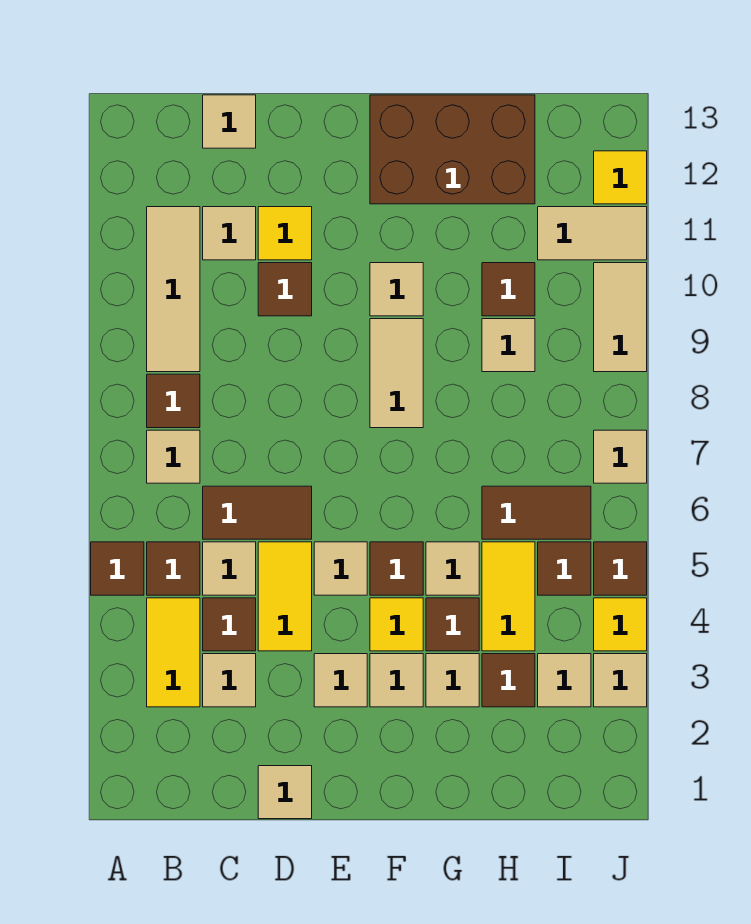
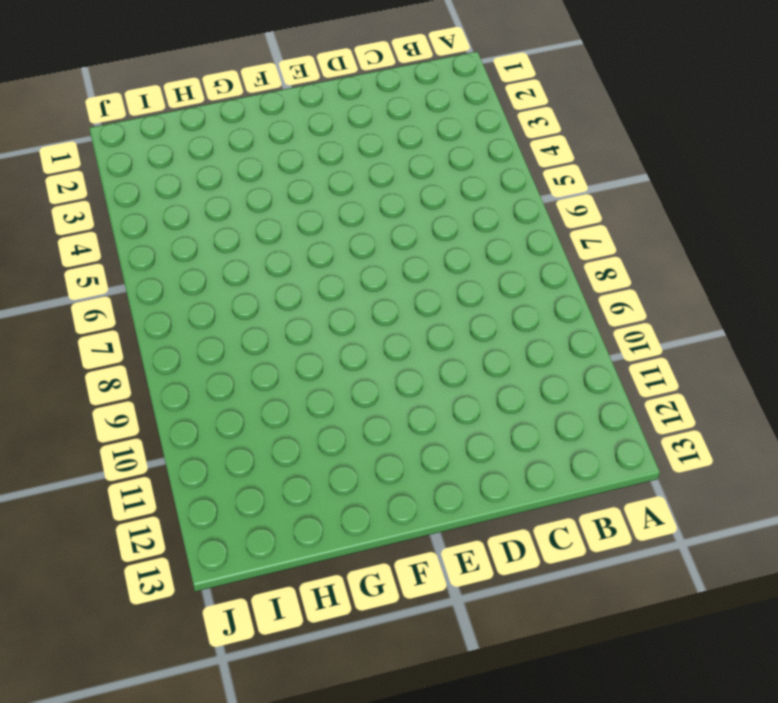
none -> brown tile A5 level 1
none -> yellow tile B3:B4 level 1
none -> brown tile B5 level 1
none -> tan tile B7 level 1

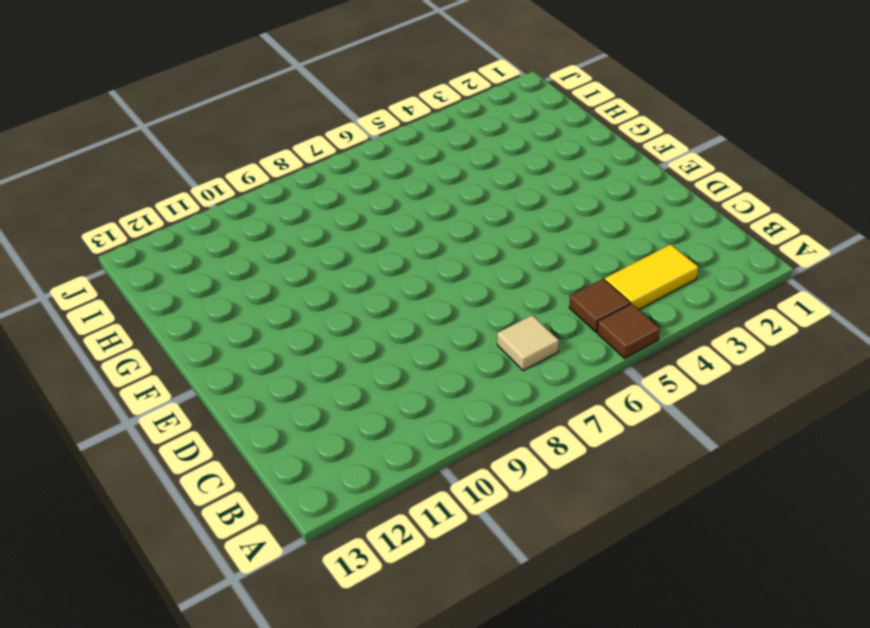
none -> brown tile B8 level 1
none -> tan tile B9:B11 level 1
none -> tan tile C3 level 1
none -> brown tile C4 level 1

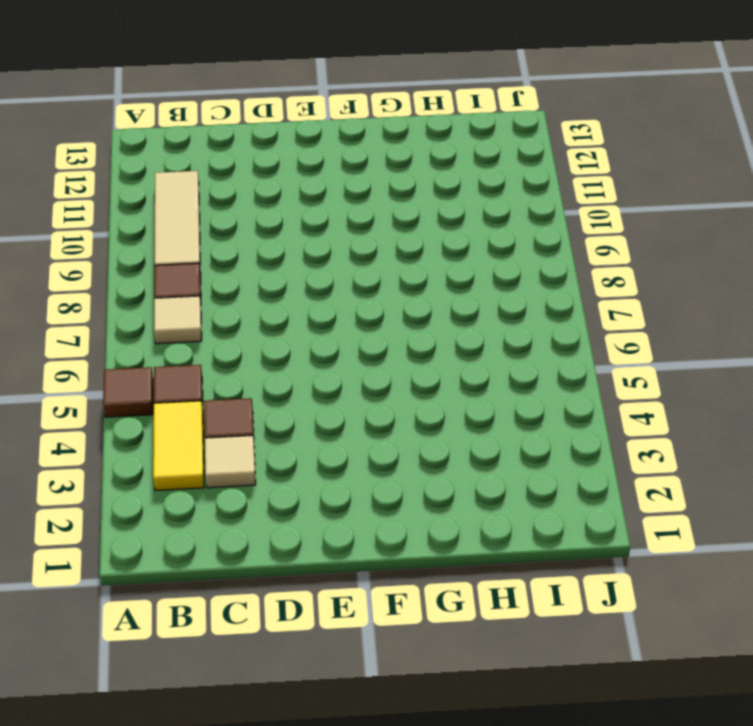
none -> tan tile C5 level 1
none -> brown tile C6:D6 level 1
none -> tan tile C11 level 1
none -> tan tile C13 level 1

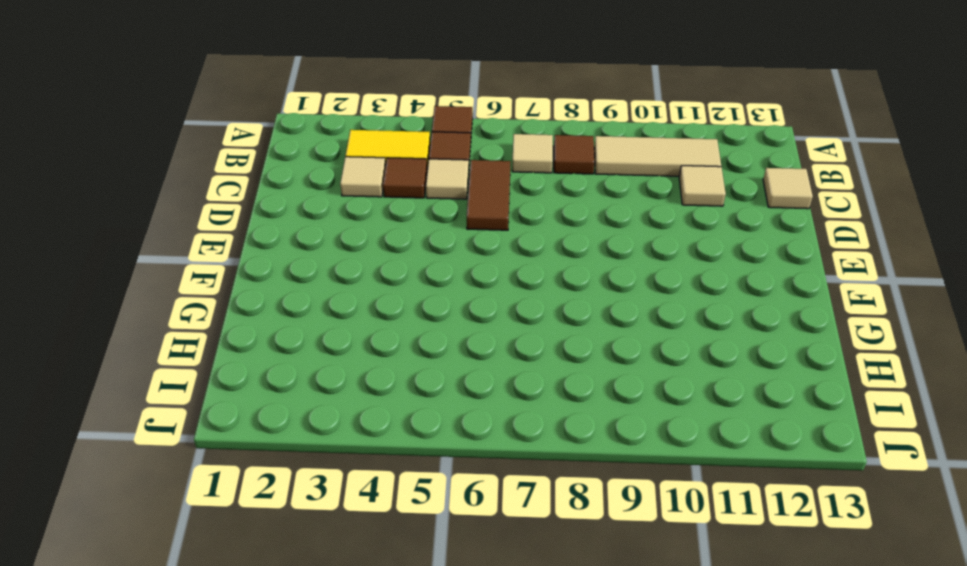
none -> tan tile D1 level 1
none -> yellow tile D4:D5 level 1
none -> brown tile D10 level 1
none -> yellow tile D11 level 1

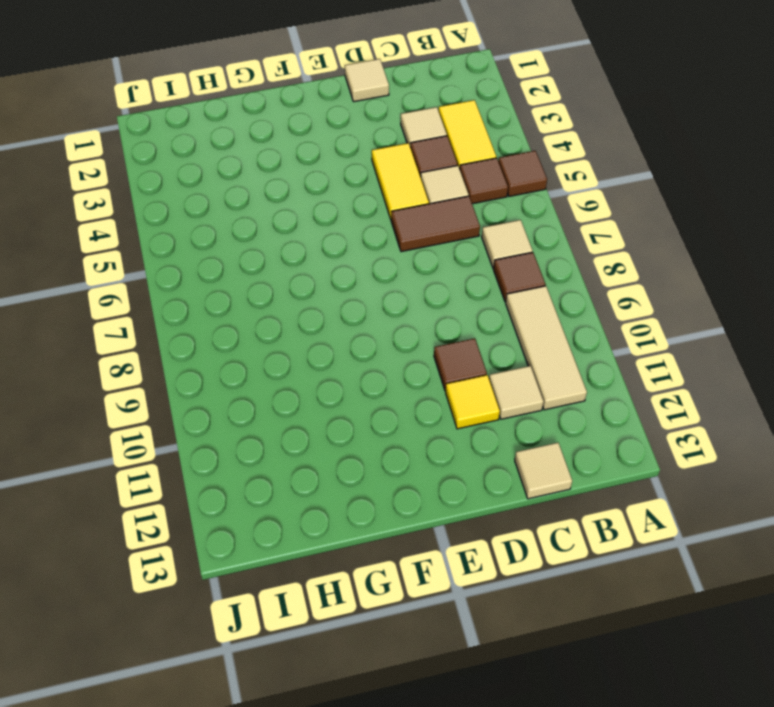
none -> tan tile E3 level 1
none -> tan tile E5 level 1
none -> tan tile F3 level 1
none -> yellow tile F4 level 1

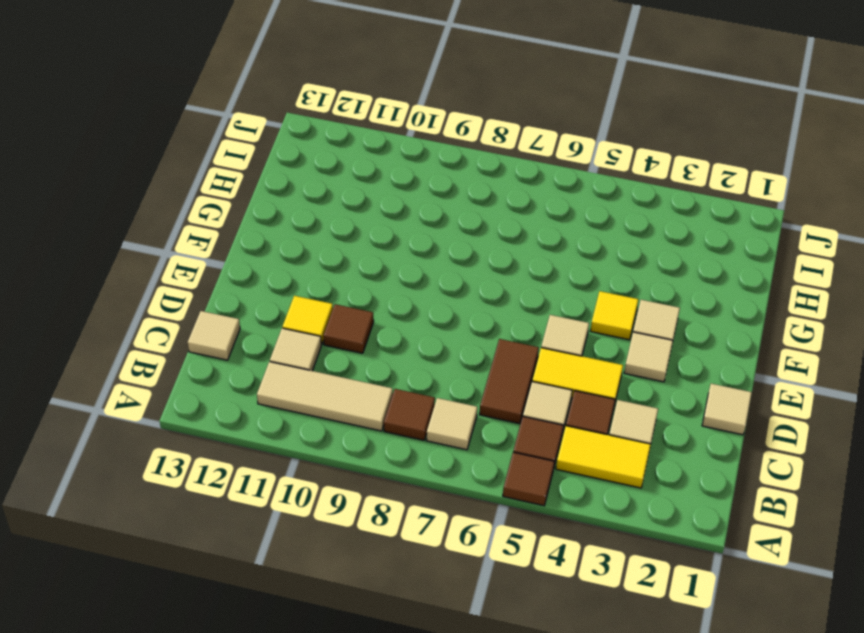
none -> brown tile F5 level 1
none -> tan tile F8:F9 level 1
none -> tan tile F10 level 1
none -> brown brick F12:H13 level 1

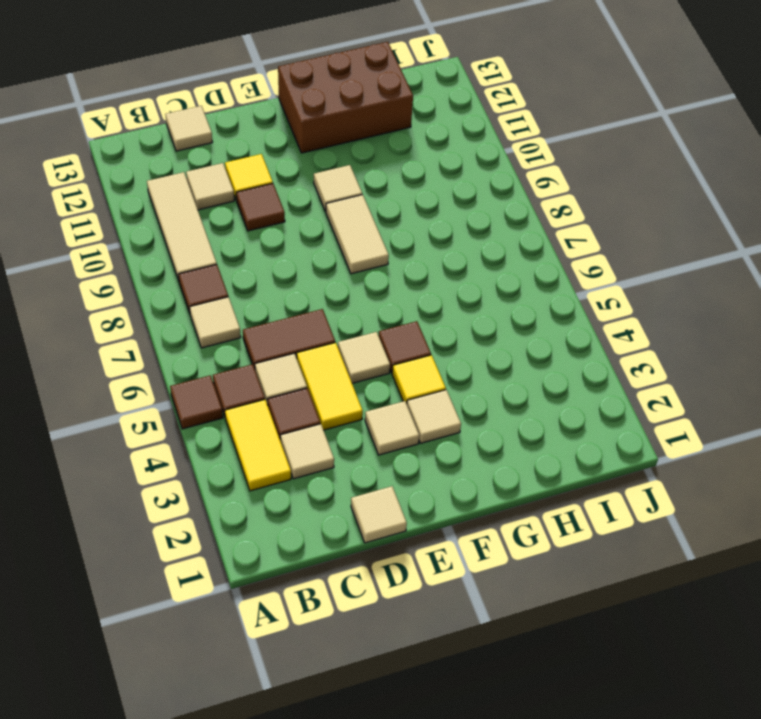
none -> tan tile G3 level 1
none -> brown tile G4 level 1
none -> tan tile G5 level 1
none -> brown tile H3 level 1

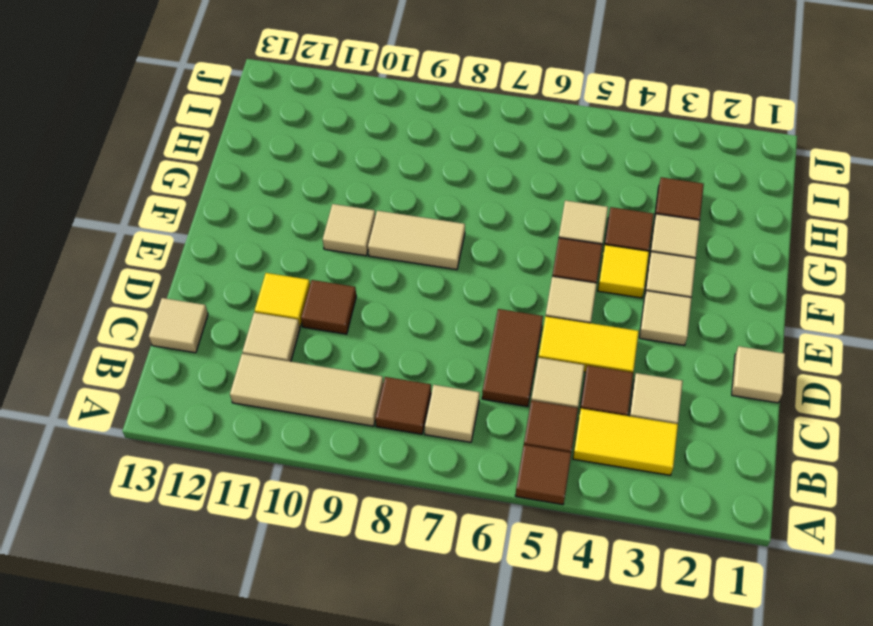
none -> brown brick F12:H13 level 1
none -> yellow tile H4:H5 level 1
none -> brown tile H6:I6 level 1
none -> tan tile H9 level 1

